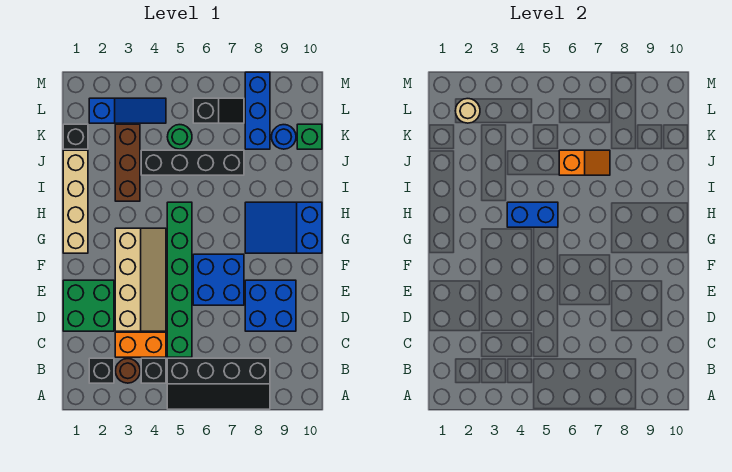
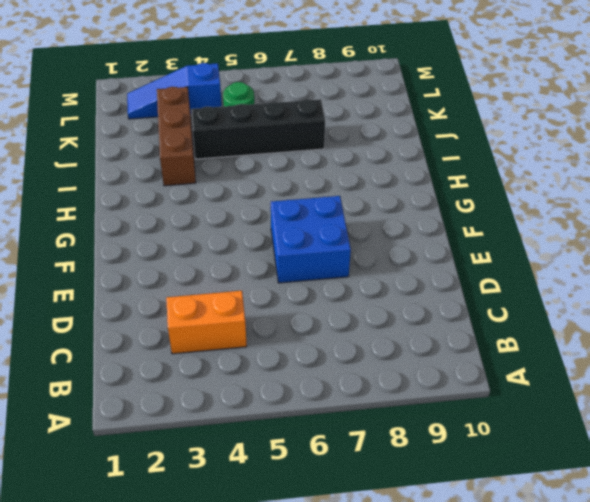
blue slope L2:L4 level 1 top 4 -> blue slope L2:L4 level 1 top 2
none -> black slope A5:B8 level 1 top B
none -> black brick B2 level 1
none -> brown round brick B3 level 1

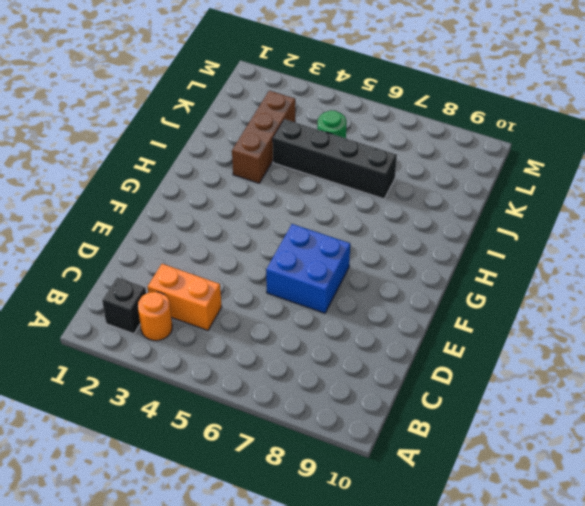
orange round brick B3 level 1 -> brown round brick B3 level 1
none -> black slope A5:B8 level 1 top B
none -> black brick B4 level 1
none -> green brick C5:H5 level 1

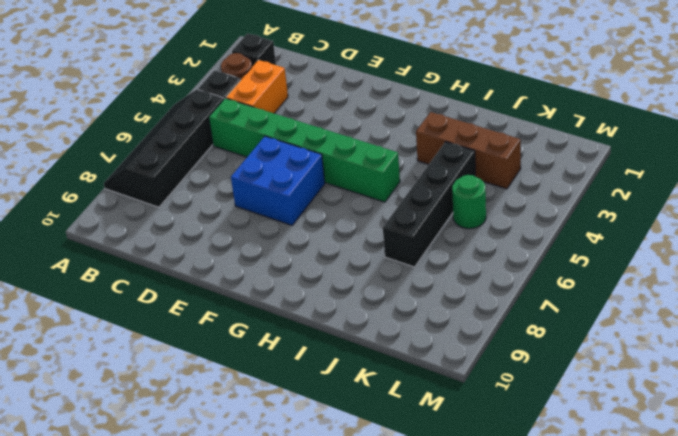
none -> green brick D1:E2 level 1
none -> tan slope D3:G4 level 1 top 3
none -> blue brick D8:E9 level 1

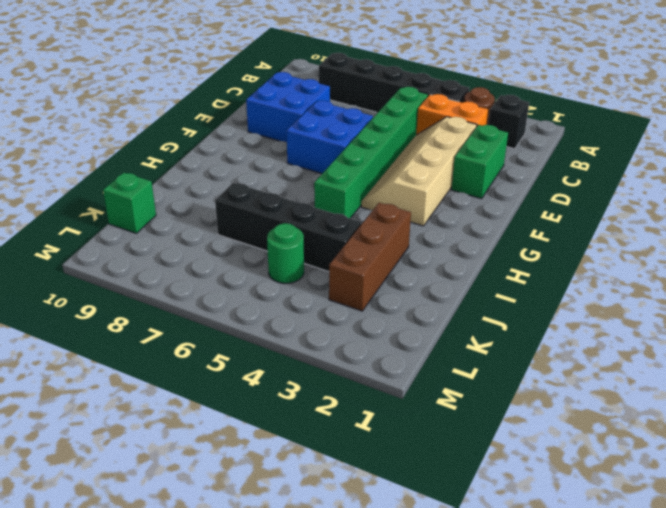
green brick D2:E2 level 1 -> green brick D1:E2 level 1
none -> tan brick G1:J1 level 1
none -> blue slope G8:H10 level 1 top 10
none -> black brick K1 level 1

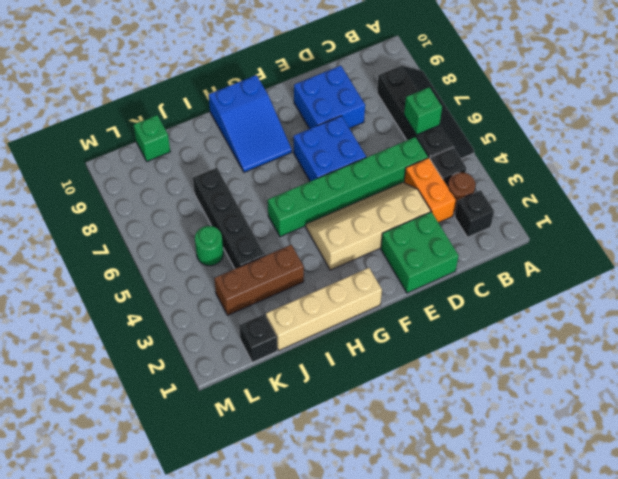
green brick B6 level 2 -> none
none -> blue brick K8:M8 level 1
none -> blue round brick K9 level 1
none -> blue slope L2:L4 level 1 top 2

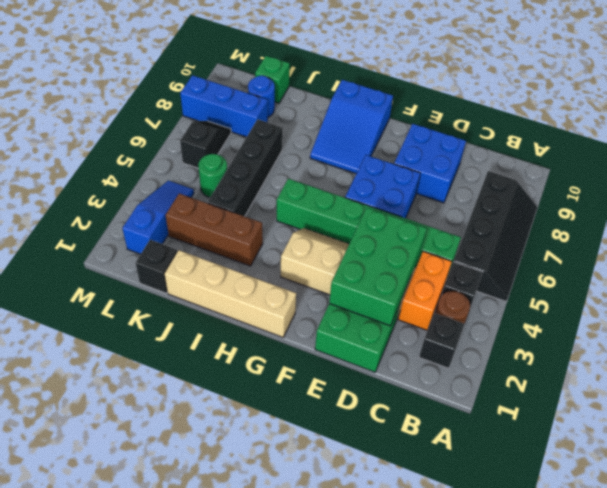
green brick D2:E4 level 2 -> none
none -> blue brick H4:H5 level 2
none -> orange slope J6:J7 level 2 top 6
none -> tan round brick L2 level 2

